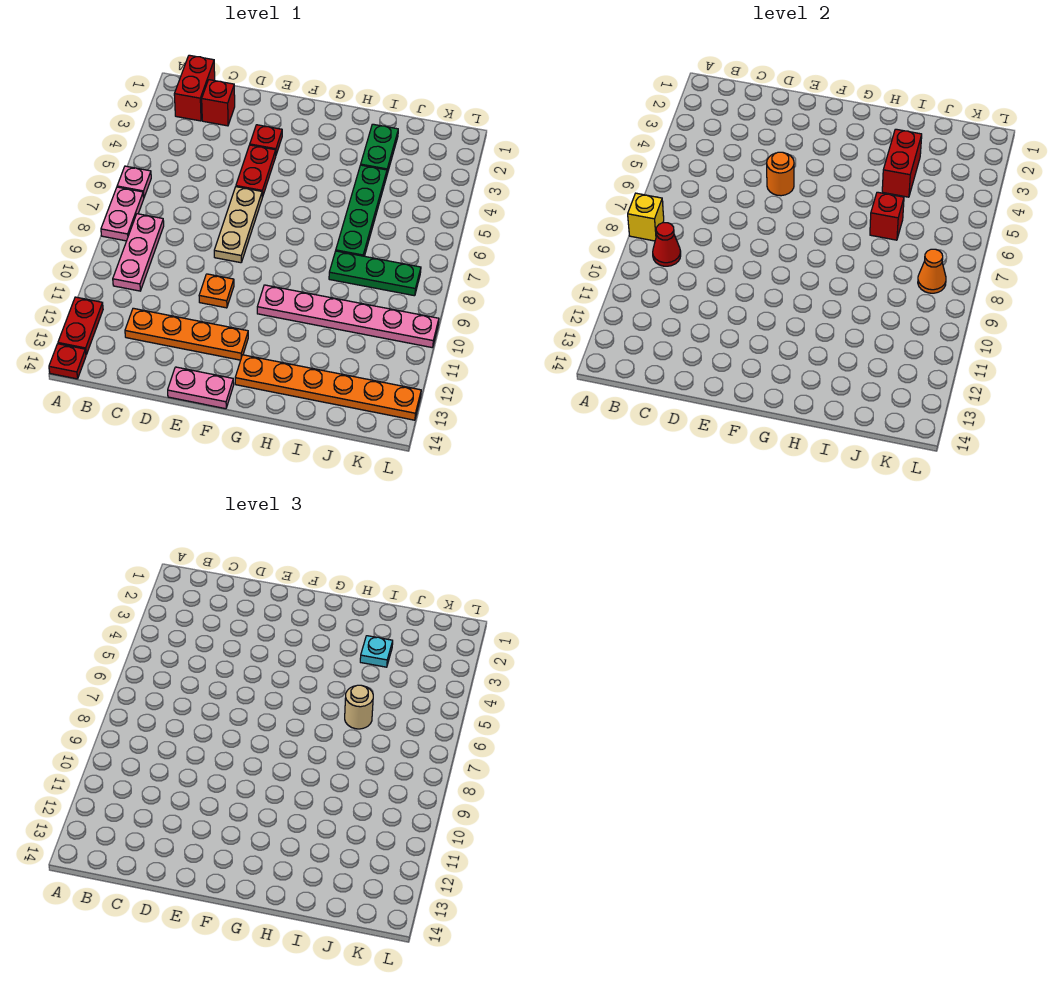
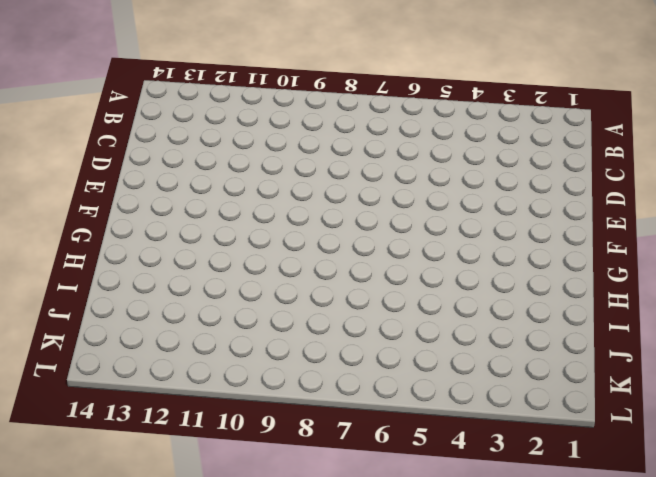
none -> pink plate A6 level 1
none -> pink plate A7:A8 level 1
none -> red plate A12:A13 level 1

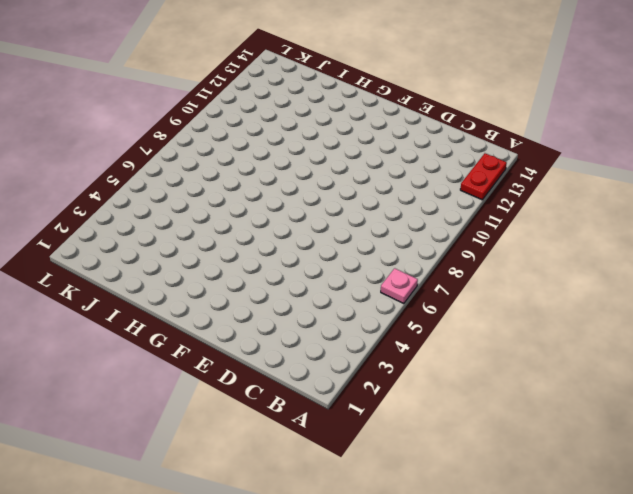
none -> pink plate A7:A8 level 1
none -> red plate A14 level 1
none -> red brick B1:B2 level 1

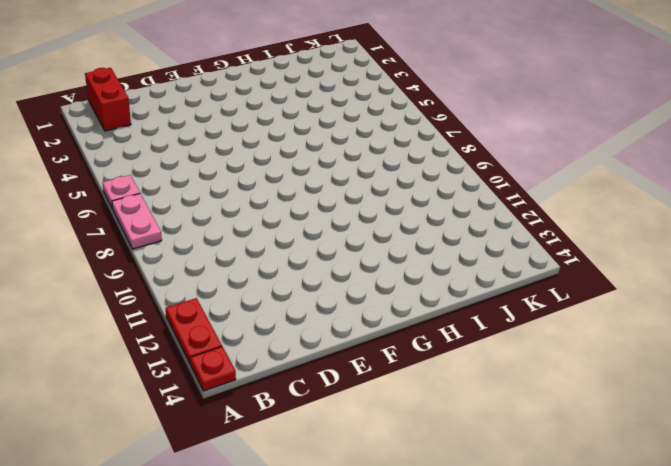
none -> pink plate B8:B10 level 1
none -> red brick C2 level 1
none -> orange plate C12:F12 level 1

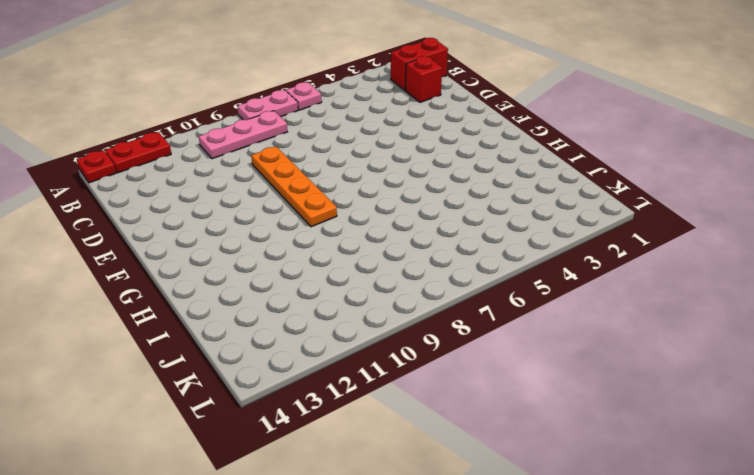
orange plate D9:G9 level 1 -> orange plate C12:F12 level 1
none -> red plate E3 level 1
none -> red plate E4:E5 level 1
none -> tan plate E6:E8 level 1

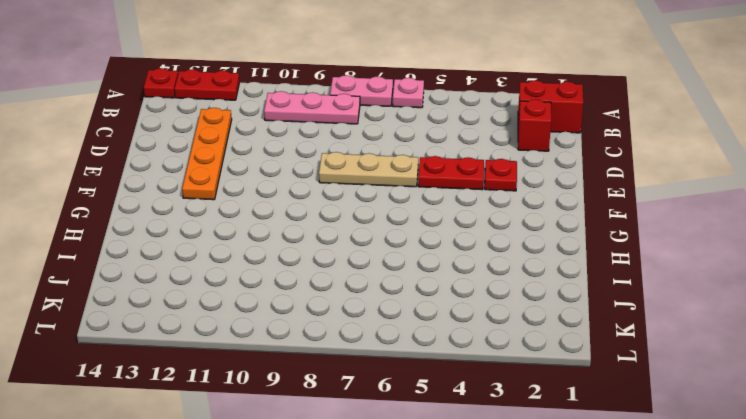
none -> orange plate E10 level 1
none -> pink plate E14:F14 level 1
none -> pink plate G10:L10 level 1

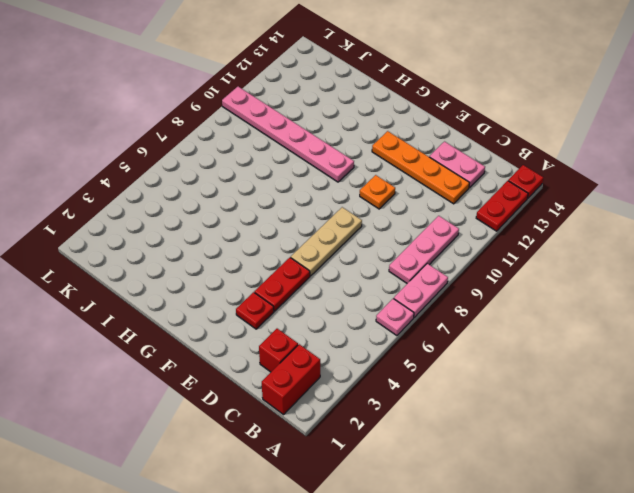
pink plate C13:D13 level 1 -> pink plate E14:F14 level 1
none -> orange plate G13:L13 level 1
none -> green plate I2:I3 level 1
none -> green plate I4:I7 level 1

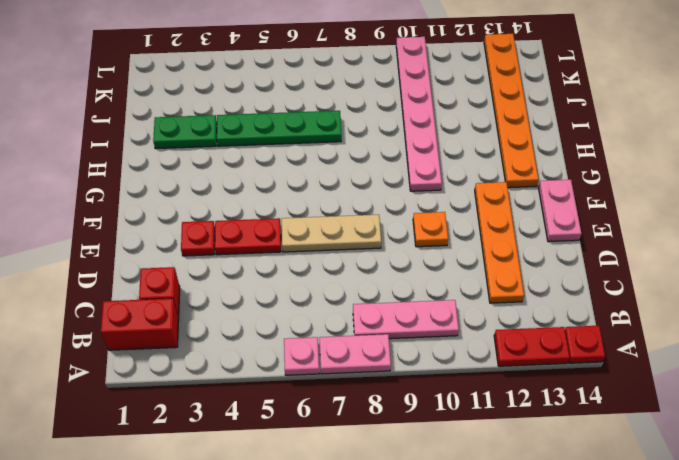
none -> green plate I8:K8 level 1
none -> yellow brick A8 level 2
none -> red cone B9 level 2

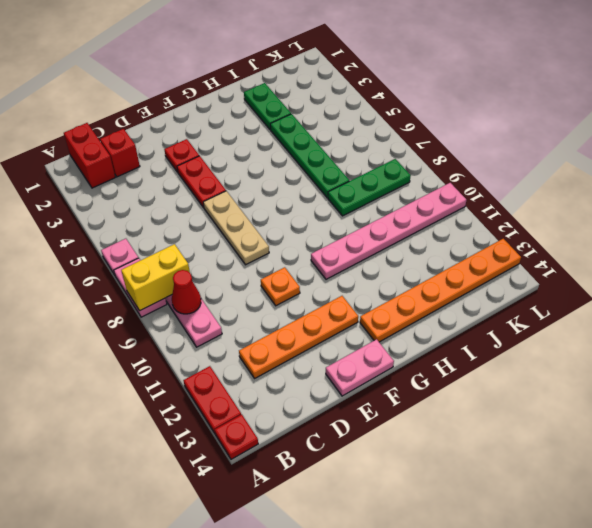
yellow brick A8:B8 level 2 -> yellow brick A8 level 2
none -> orange round brick E5 level 2
none -> red brick I3:I4 level 2
none -> red brick I6 level 2

